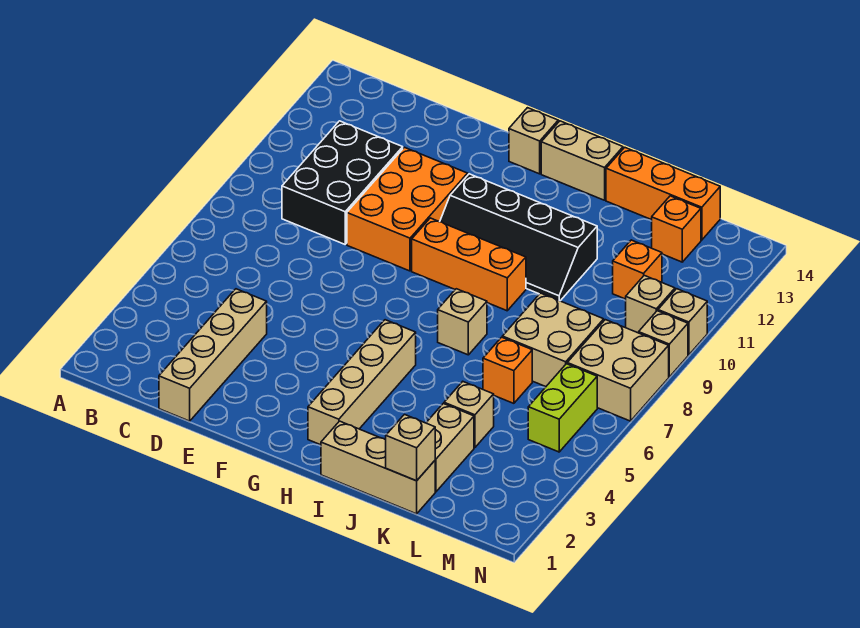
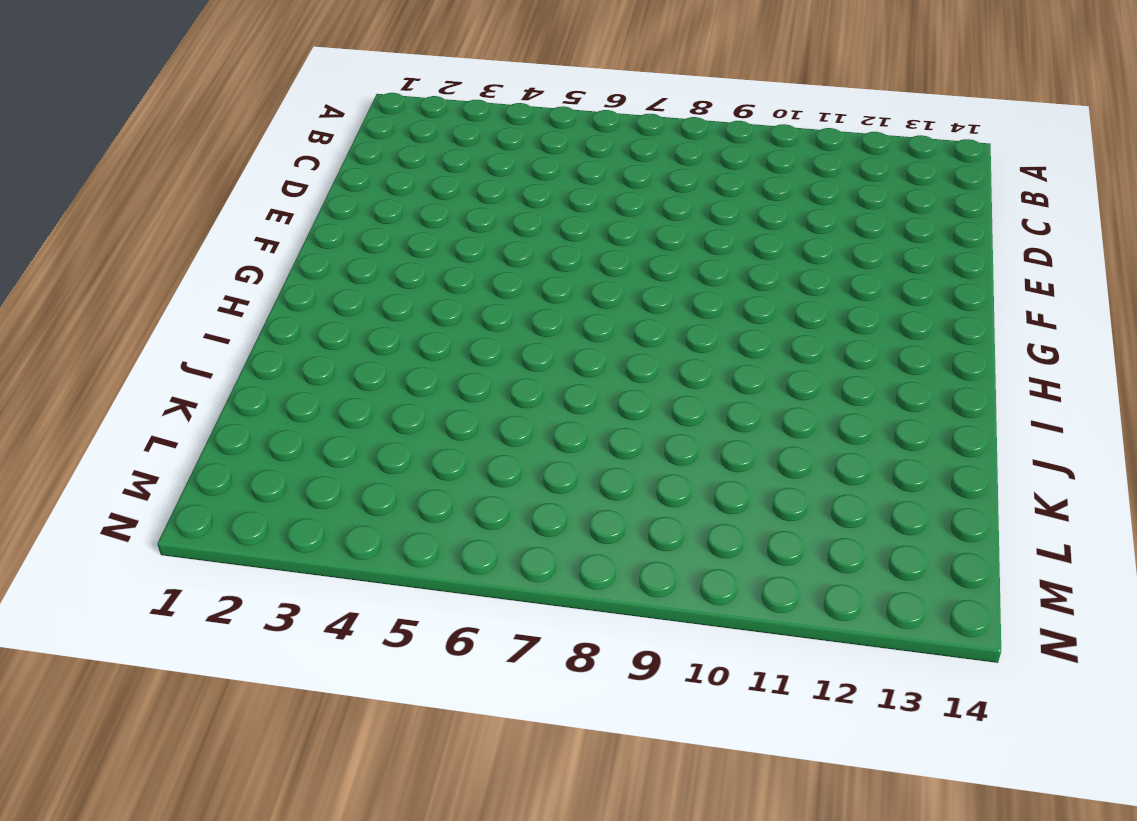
none -> black brick C9:D11 level 1
none -> tan brick D1:D4 level 1
none -> orange brick E9:F11 level 1

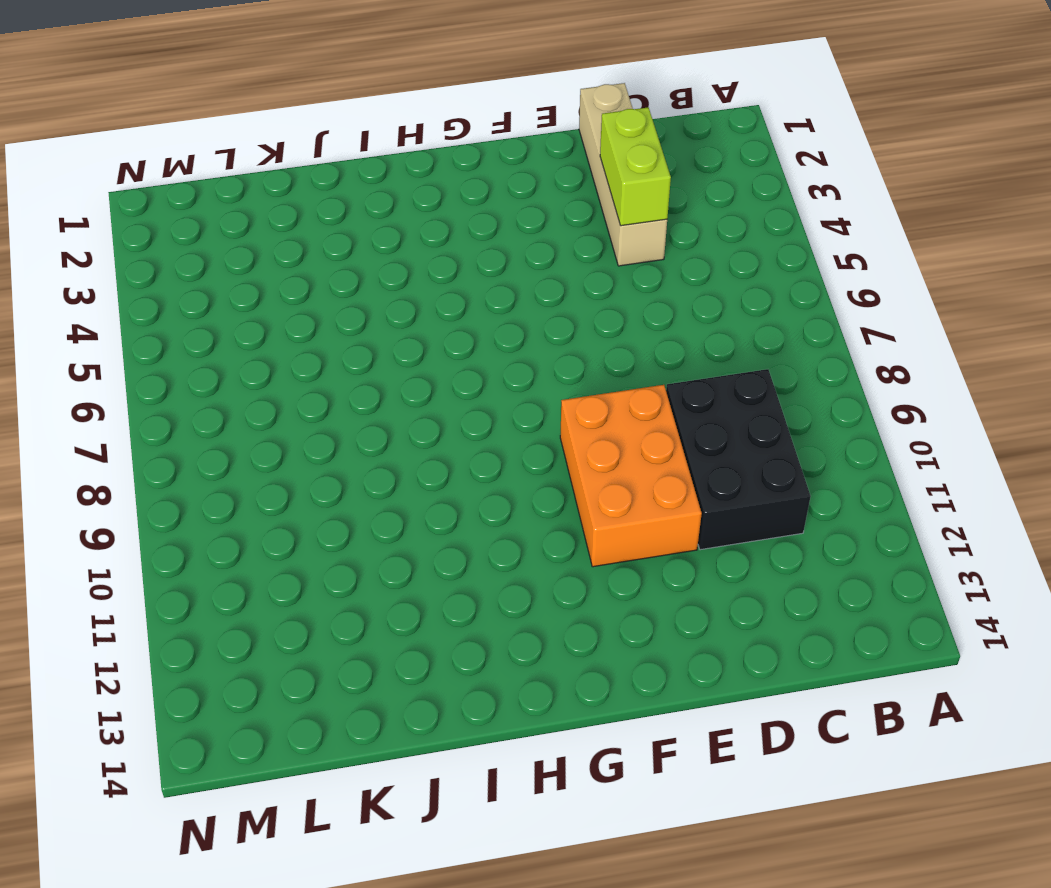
lime brick D3:D4 level 2 -> lime brick M5:M6 level 1
none -> orange brick G9:I9 level 1
none -> black slope G10:J11 level 1 top 11
none -> tan brick G14 level 1

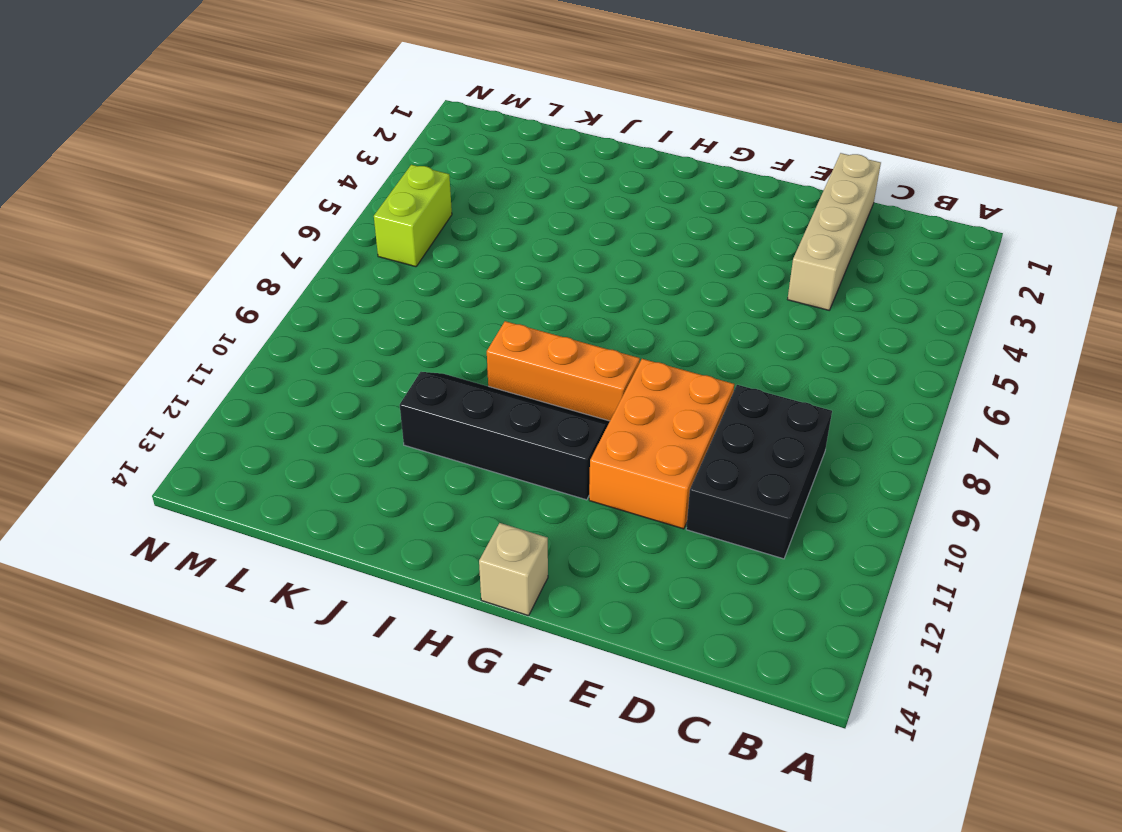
none -> tan brick H2:H5 level 1
none -> tan brick H14:I14 level 1
none -> tan brick I1:K1 level 1

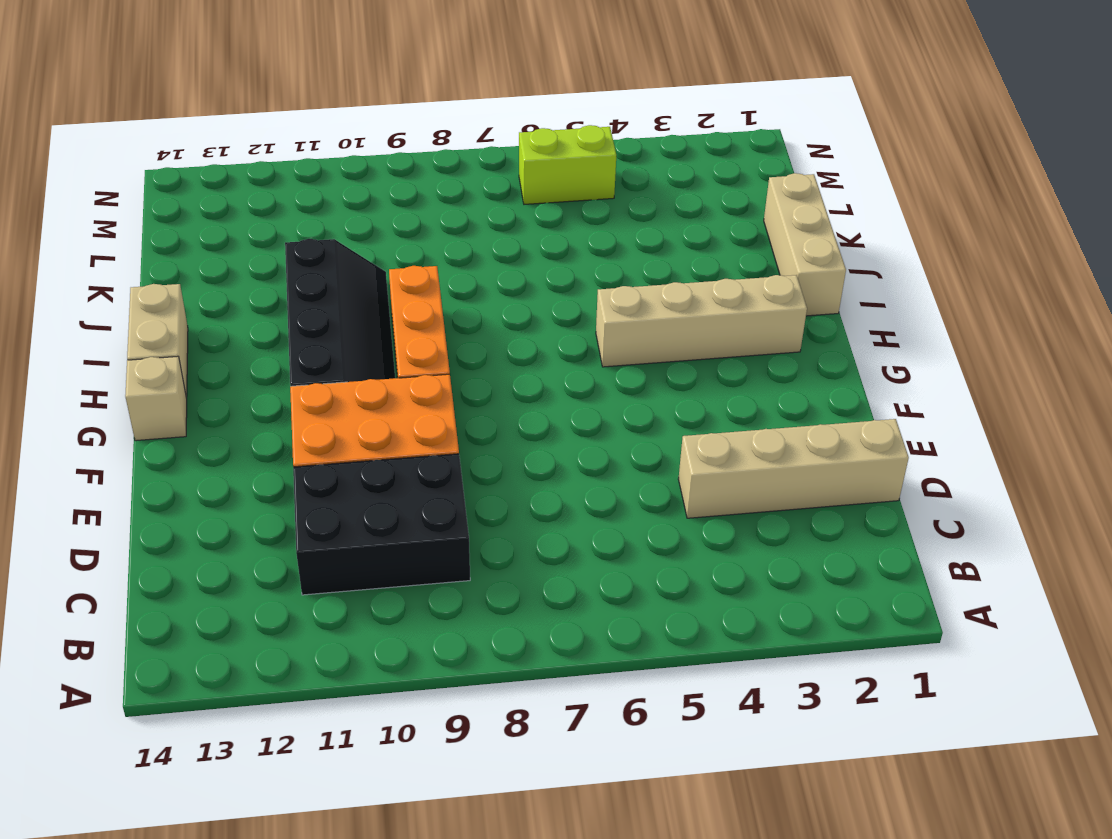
none -> tan brick I7 level 1
none -> orange brick J14:L14 level 1
none -> tan brick K2:K3 level 1

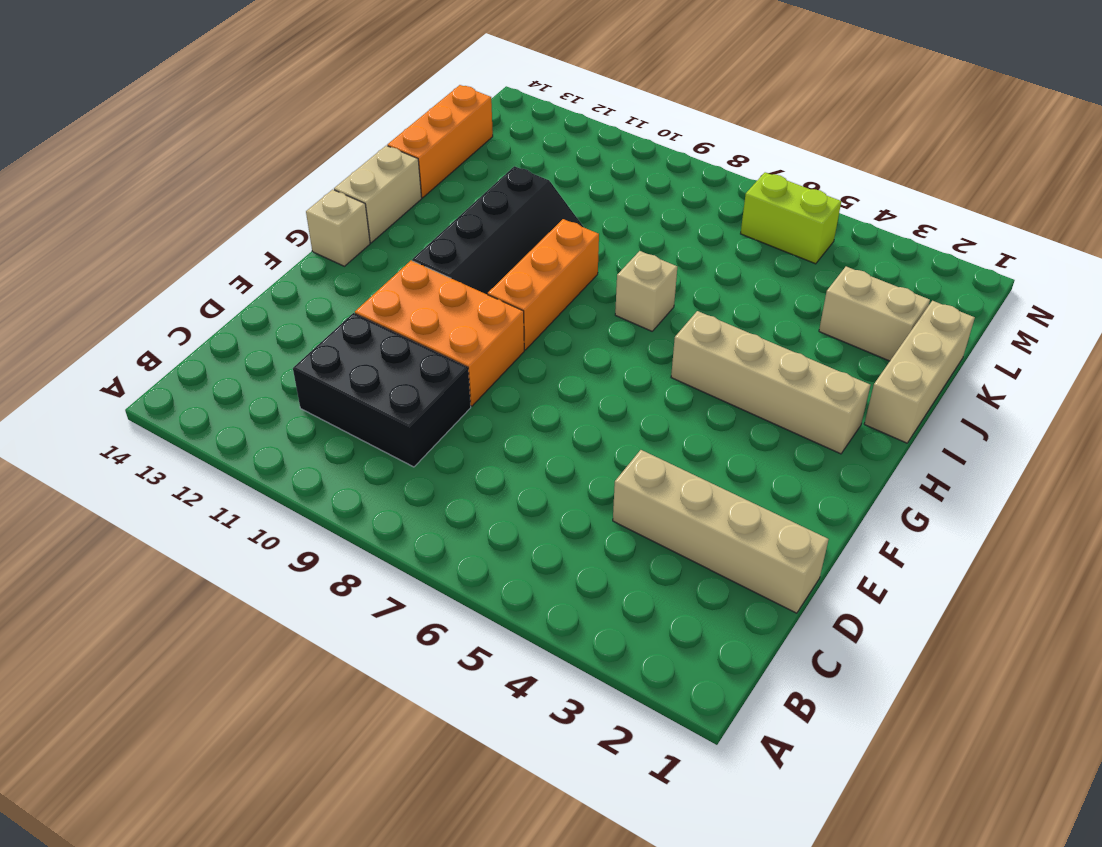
none -> tan brick K4 level 1
none -> orange brick K6 level 1
none -> tan brick K7:L8 level 1

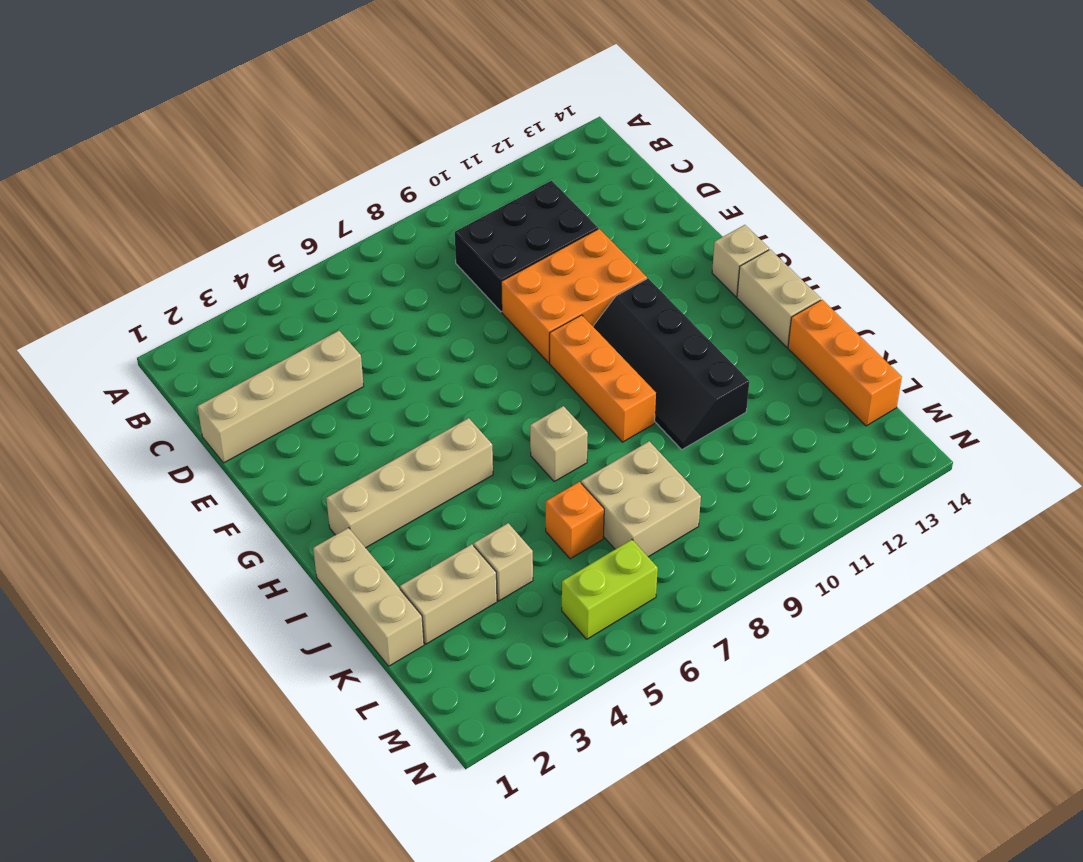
none -> orange brick L11 level 1
none -> orange brick L13 level 1
none -> tan brick M7:N8 level 1

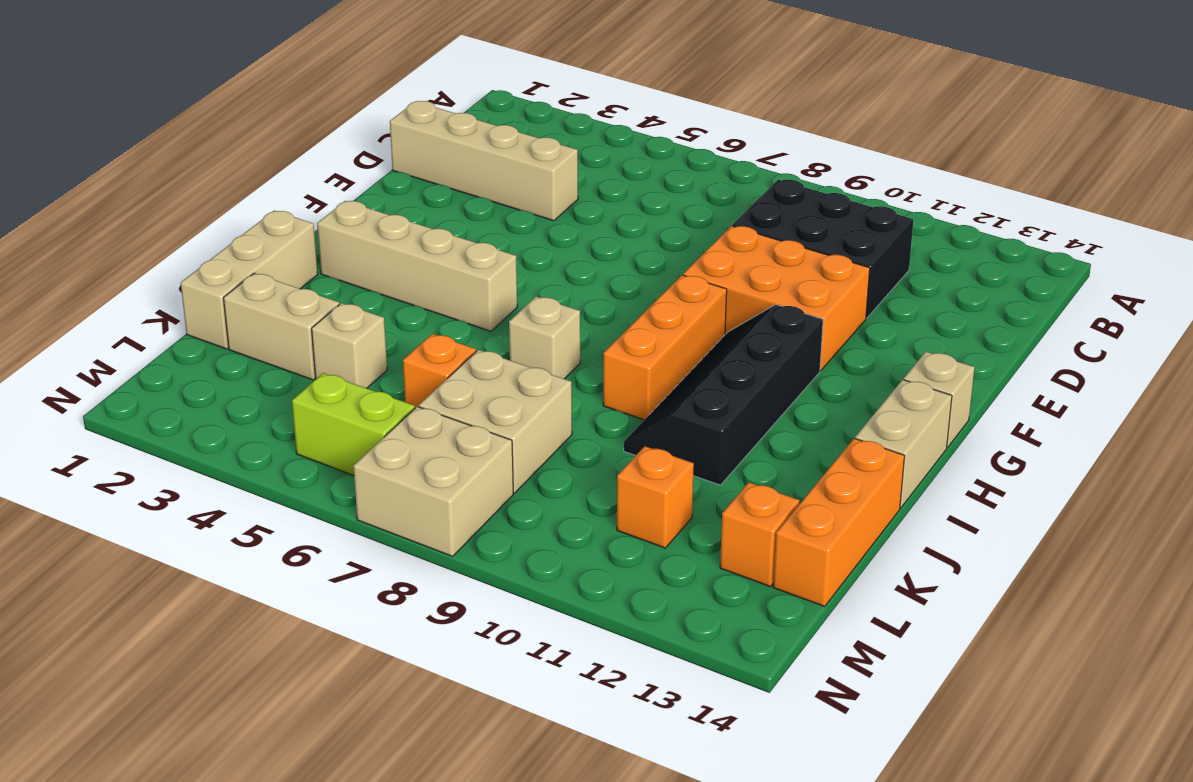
none -> tan brick M10 level 1
none -> tan brick N9 level 1
none -> tan brick N10 level 1

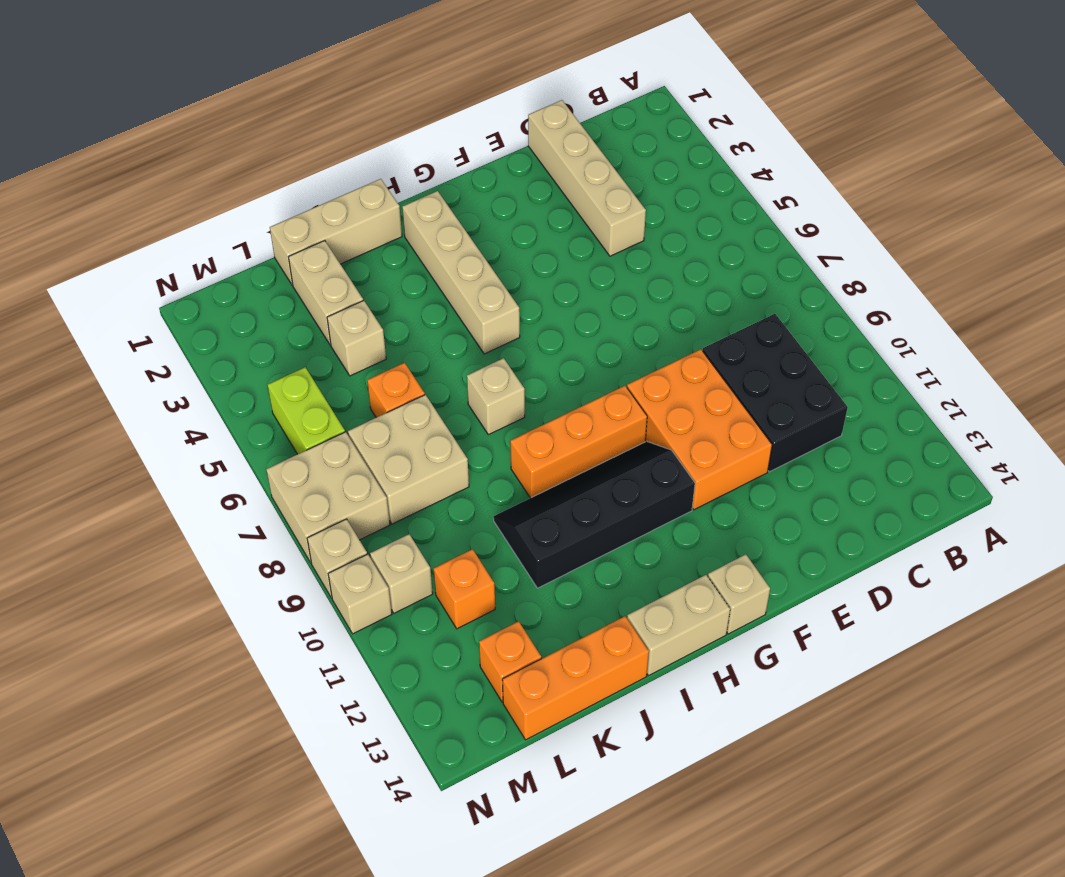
none -> tan brick K1 level 2

